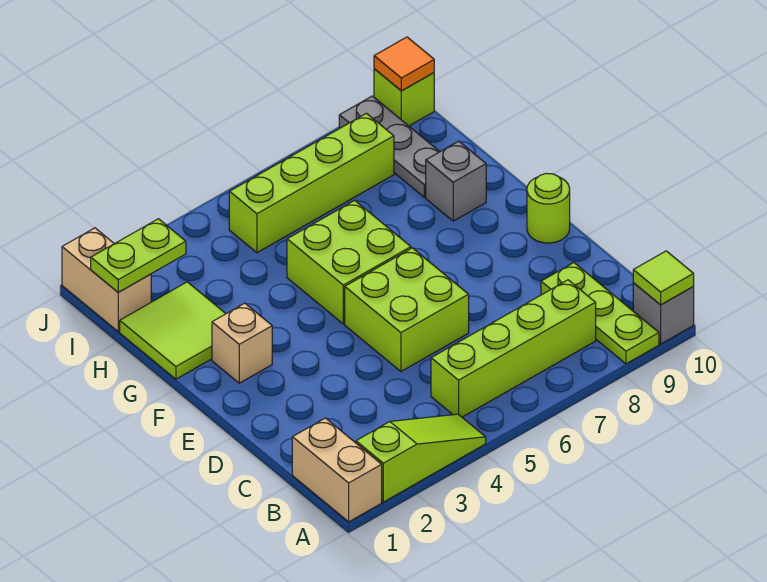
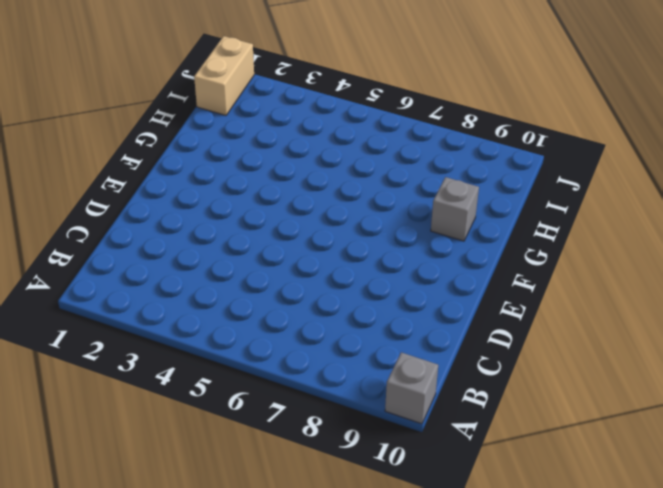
none -> tan brick A1:B1 level 1
none -> lime slope A2:A4 level 1 top 2
none -> lime plate A9:C9 level 1

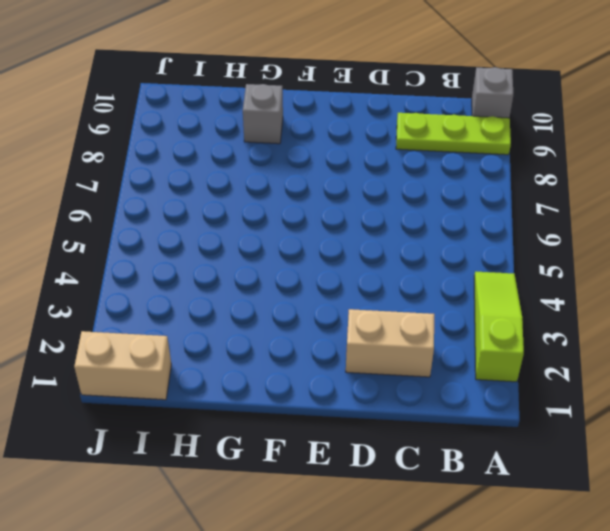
tan brick C2:D2 level 1 -> tan brick A1:B1 level 1
none -> lime brick B5:B8 level 1
none -> lime brick D5:E6 level 1
none -> lime round brick E10 level 1

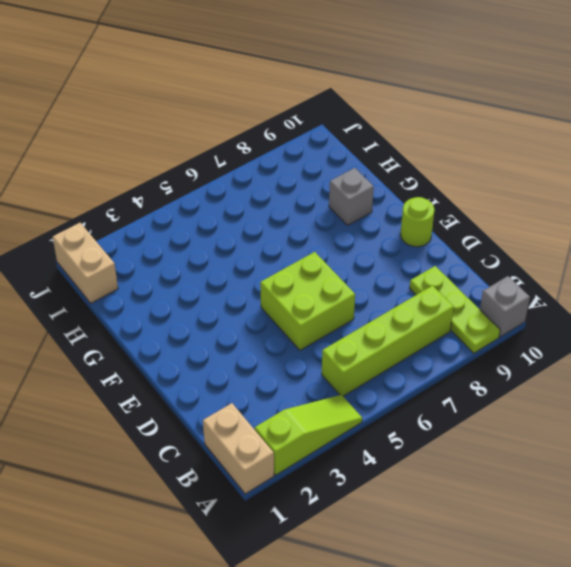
none -> tan brick F2 level 1
none -> lime brick F5:G6 level 1
none -> lime tile G1:H2 level 1

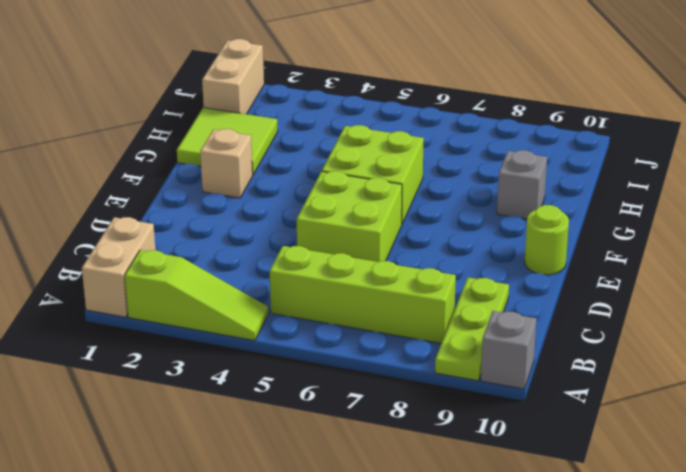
none -> grey plate H9:J9 level 1
none -> lime brick I5:I8 level 1
none -> lime brick J10 level 1

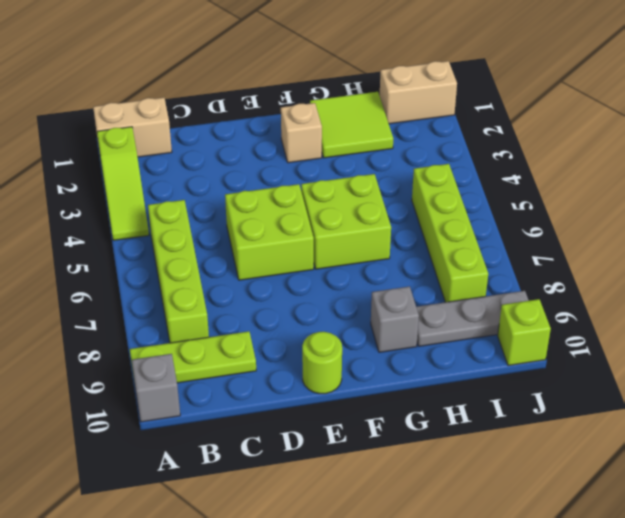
none -> lime tile A10 level 2
none -> lime plate I1:I2 level 2
none -> orange tile J10 level 2

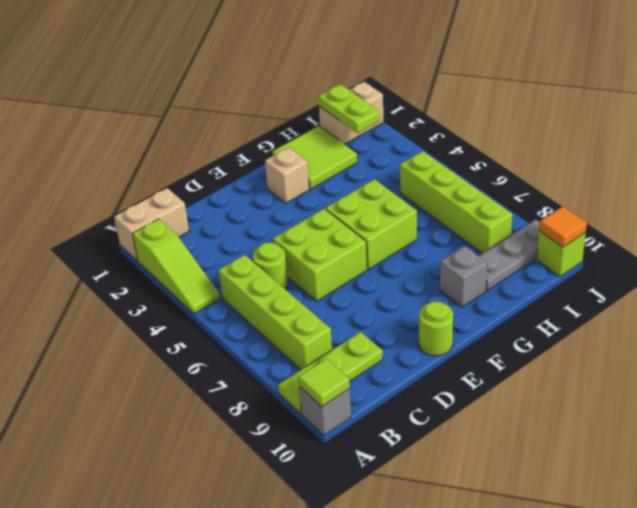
lime round brick C5 level 1 -> none

